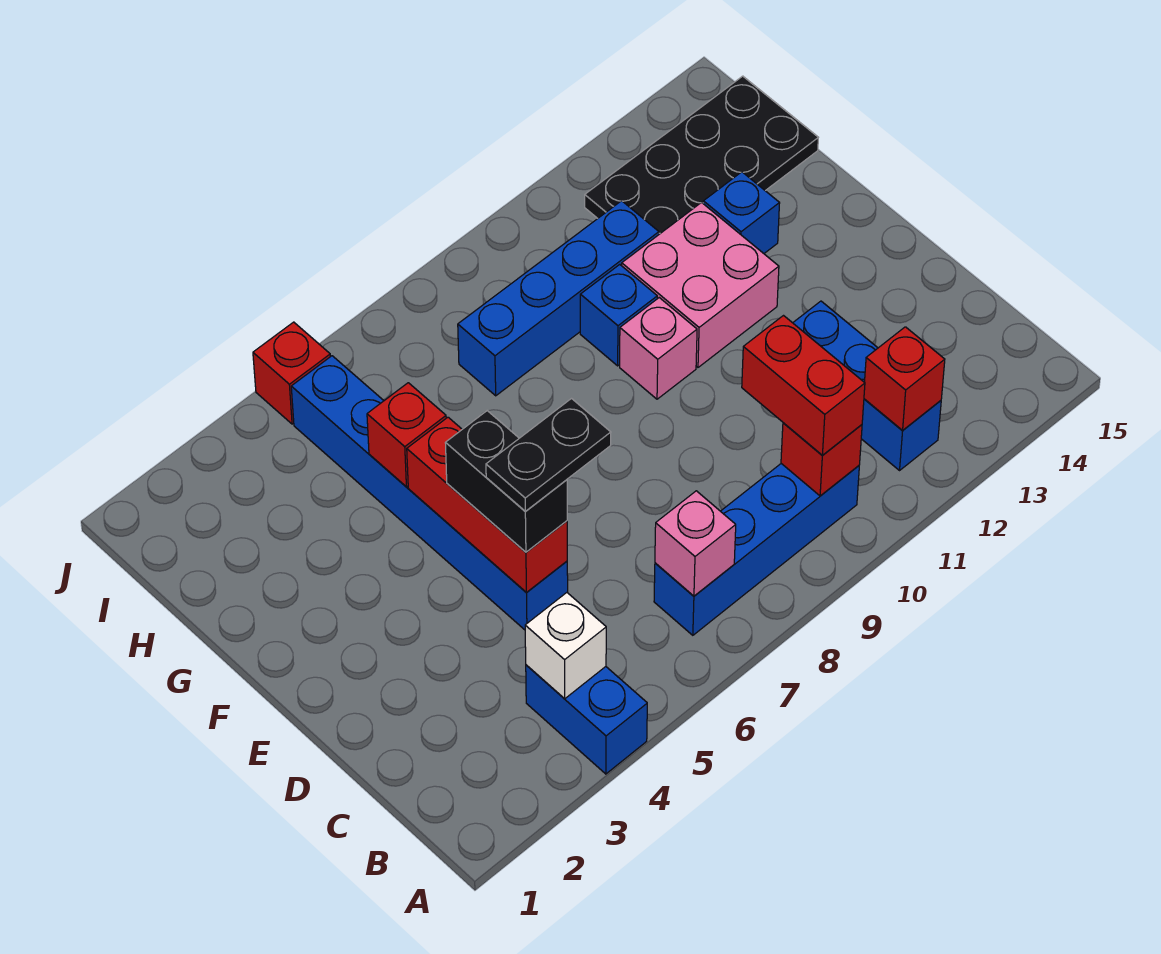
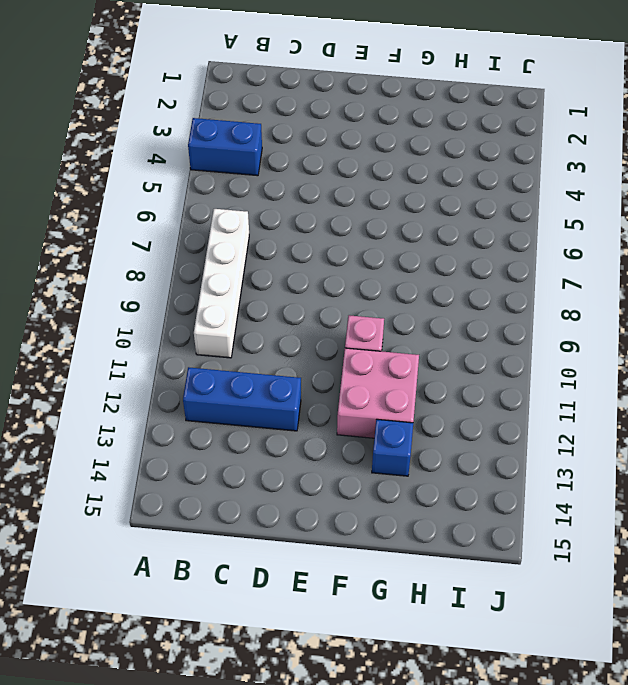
white brick B7:B10 level 1 -> blue brick B7:B10 level 1
none -> blue brick D5:I5 level 1
none -> blue brick G10 level 1
none -> blue brick H8:H11 level 1

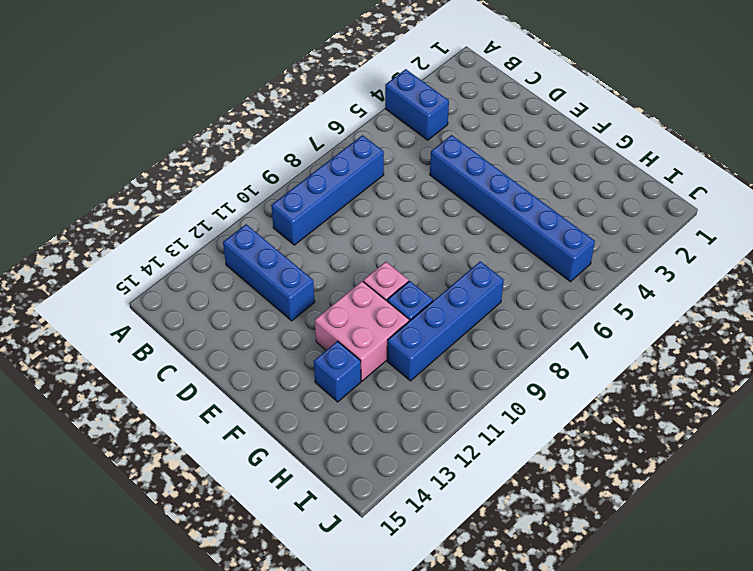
none -> black plate H12:I15 level 1
none -> red brick J5 level 1
none -> white brick B4 level 2

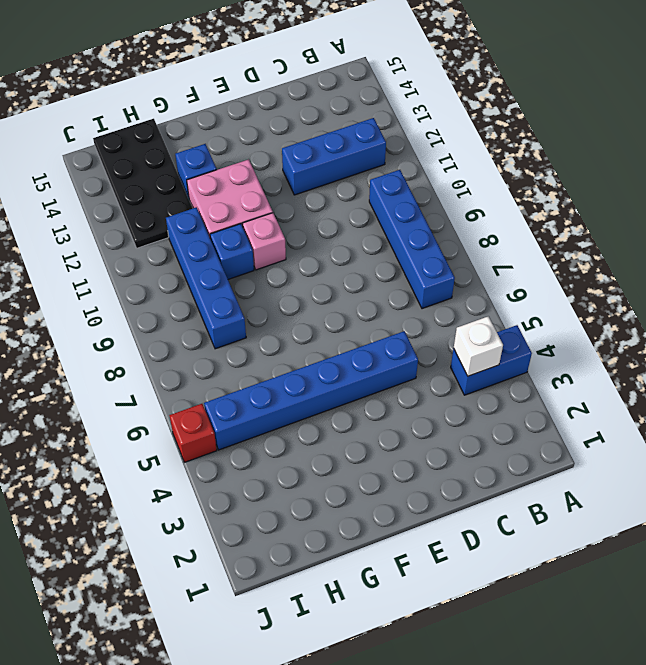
none -> pink brick B7 level 2
none -> red brick B10 level 2
none -> red brick B12 level 2

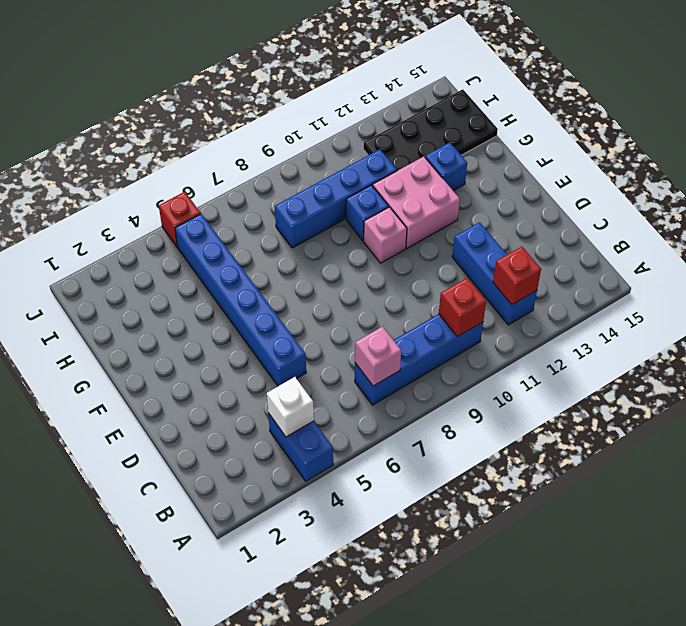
none -> red brick D5:F5 level 2
none -> red brick G5 level 2
none -> red brick B10:C10 level 3

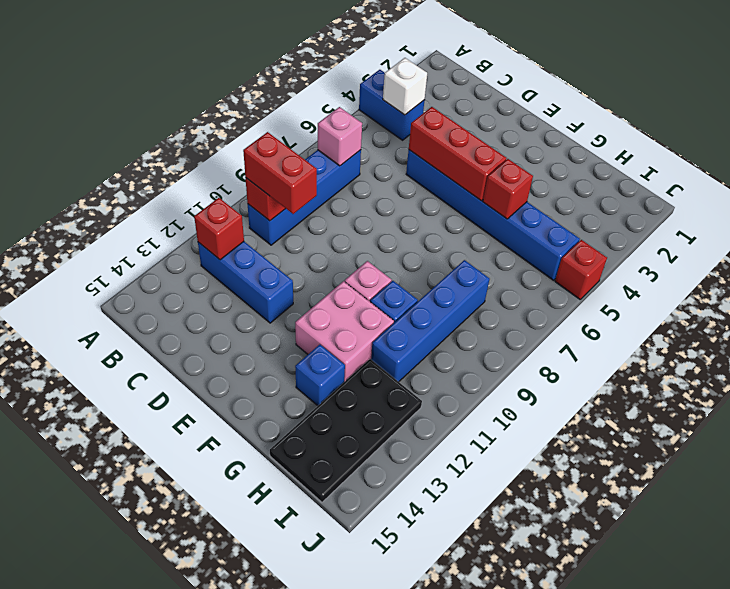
none -> black brick D5:E5 level 3
none -> black plate D5:D6 level 4

